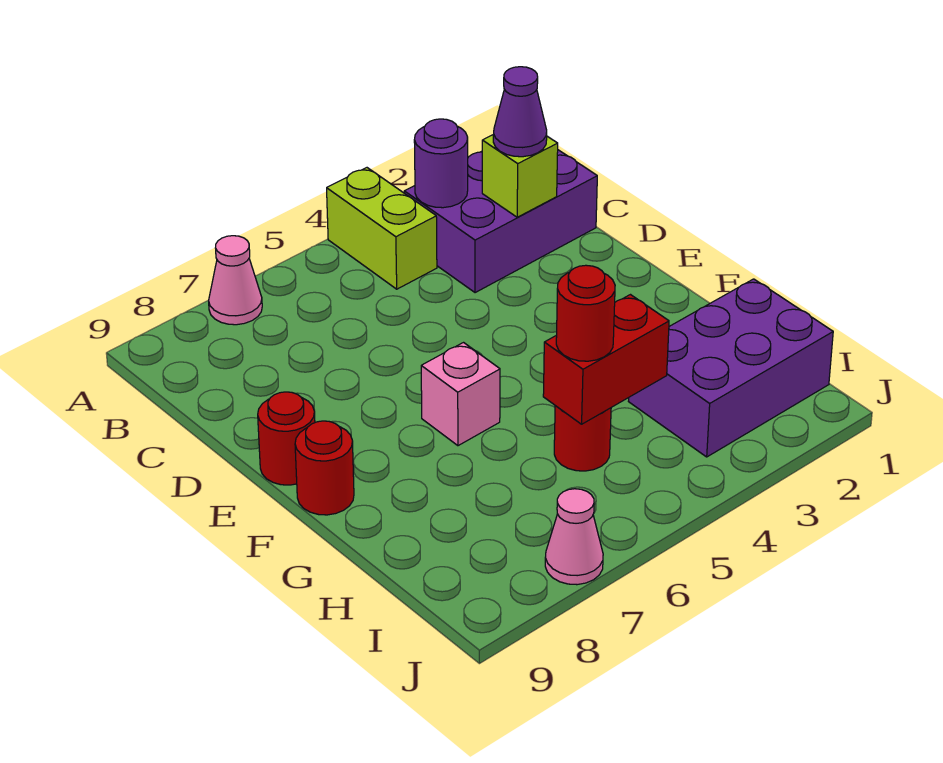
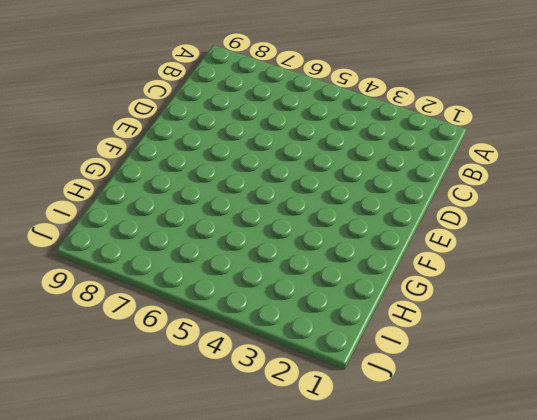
none -> lime brick A4:B4 level 1
none -> pink cone A7 level 1
none -> purple brick B1:C3 level 1

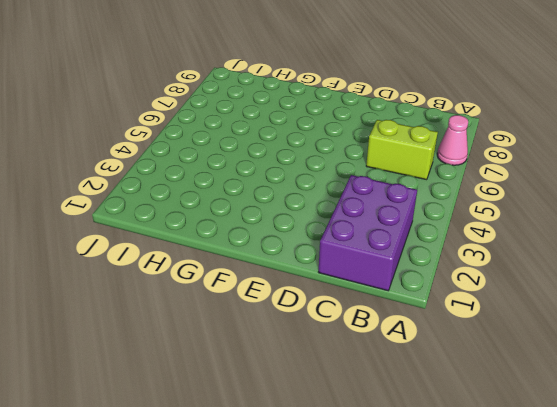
lime brick B6:C6 level 1 -> lime brick A4:B4 level 1
none -> red round brick E9 level 1
none -> pink brick F6 level 1
none -> red round brick F9 level 1

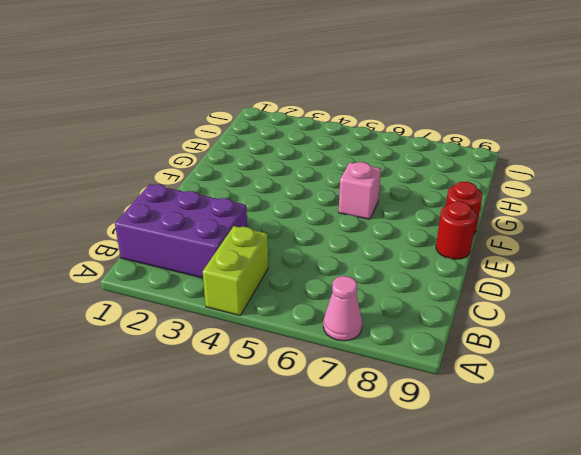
none -> purple brick H1:I3 level 1
none -> red round brick H5 level 1
none -> pink cone J7 level 1

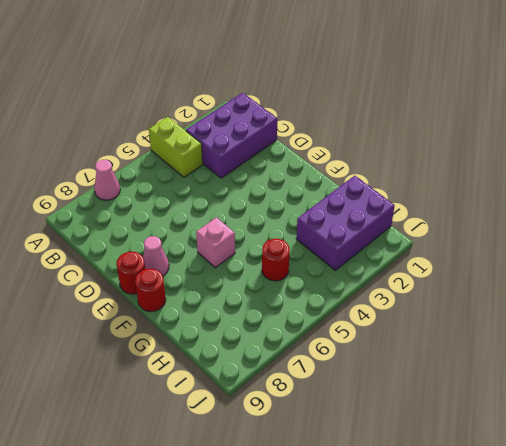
pink cone E8 level 1 -> pink cone J7 level 1
none -> purple round brick B3 level 2
none -> lime brick C2 level 2
none -> red brick H4:H5 level 2

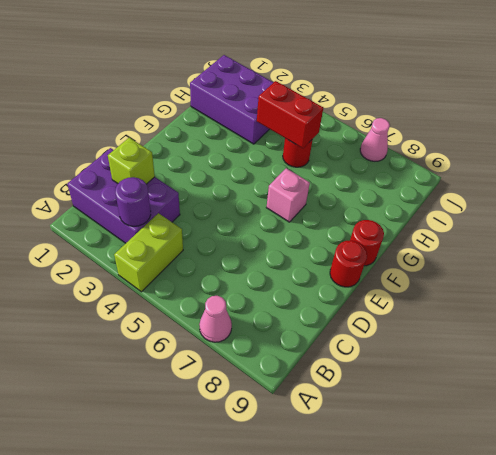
none -> purple cone C2 level 3
none -> red round brick H5 level 3

